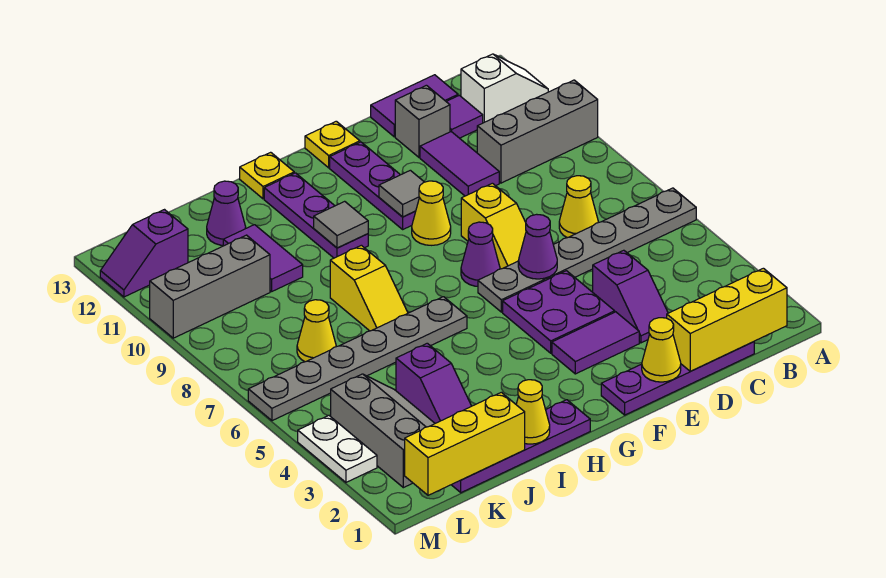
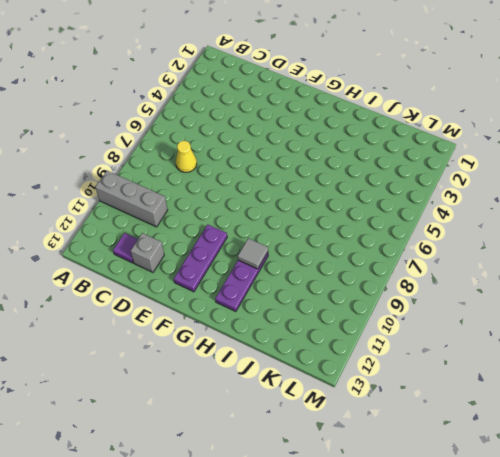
none -> grey plate A6:F6 level 1
none -> white slope A12:B12 level 1 top B
none -> purple plate C1:F1 level 1
none -> purple tile C13:D13 level 1

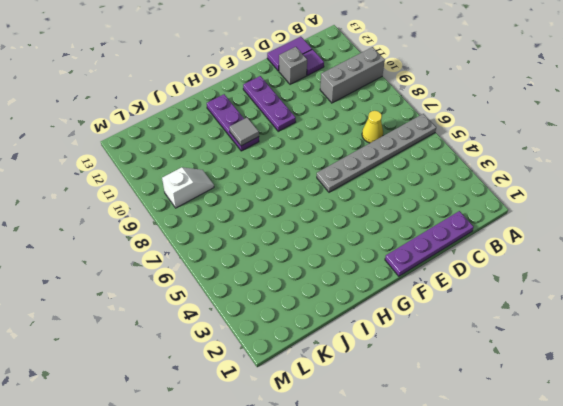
white slope K9:L9 level 1 top L -> white slope A12:B12 level 1 top B
none -> purple slope D3:D4 level 1 top 4
none -> purple tile D10:D11 level 1
none -> purple tile E3:F3 level 1
none -> purple plate E4:F5 level 1

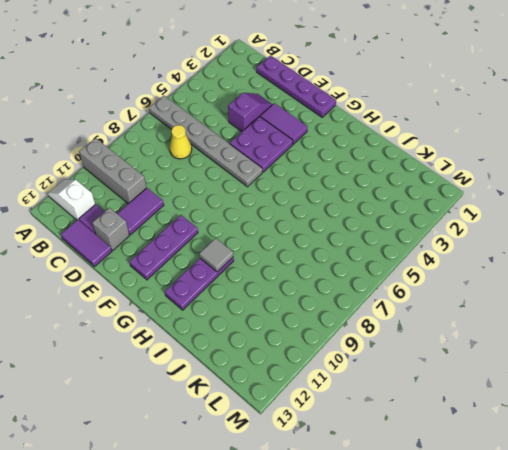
none -> yellow slope E7:E8 level 1 top 8
none -> purple cone F7 level 1
none -> yellow cone F9 level 1
none -> yellow plate F13 level 1

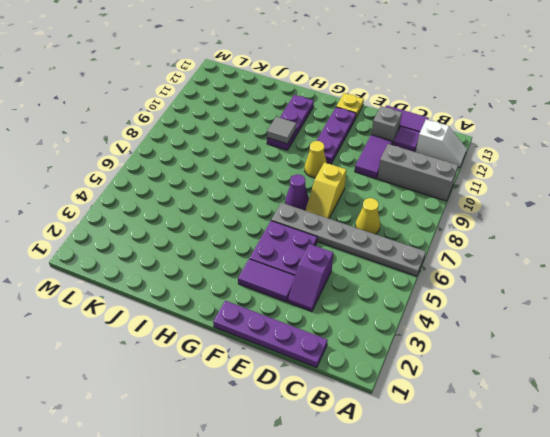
none -> purple plate H1:K1 level 1
none -> grey plate H6:M6 level 1
none -> yellow plate H13 level 1
none -> yellow slope I7:I8 level 1 top 8

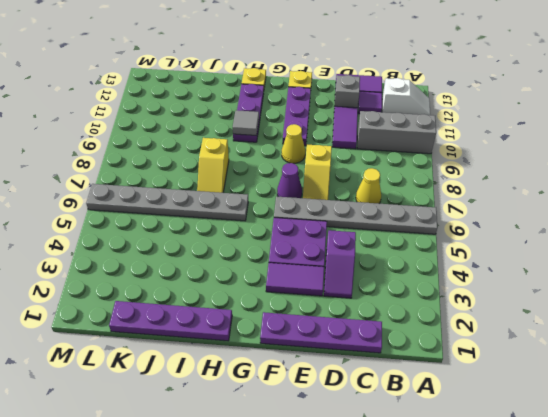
none -> purple slope J3:J4 level 1 top 4
none -> purple tile J10:J11 level 1
none -> purple cone J12 level 1
none -> grey slope K2:L4 level 1 top L

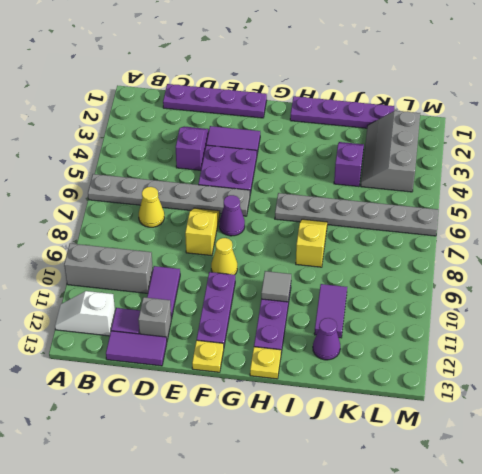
none -> yellow cone K7 level 1
none -> grey brick K10:M10 level 1
none -> purple slope L12:M12 level 1 top L
none -> white plate M3:M4 level 1

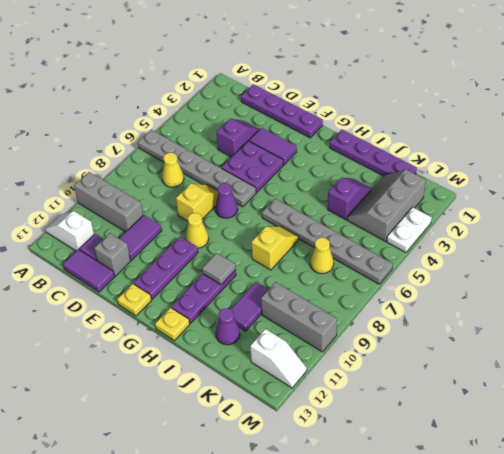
white slope L12:M12 level 1 top L -> purple slope L12:M12 level 1 top L
none -> yellow brick B1:D1 level 2
none -> yellow cone E1 level 2
none -> purple cone E6 level 2
none -> grey tile F10 level 2

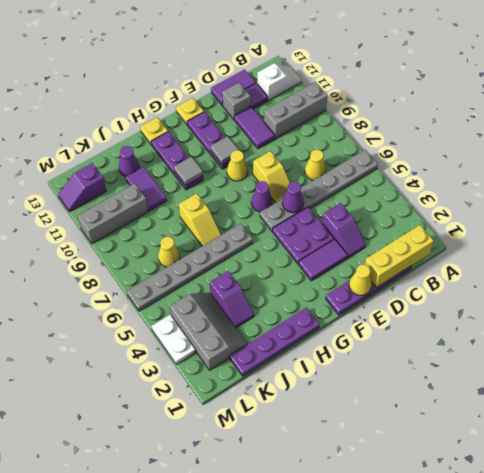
none -> yellow cone I1 level 2
none -> yellow brick J1:L1 level 2

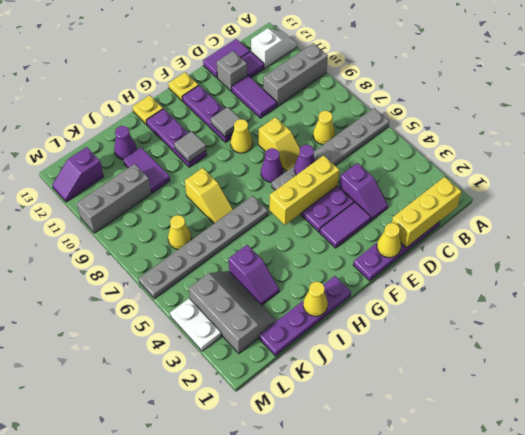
yellow brick E5:G5 level 2 -> yellow brick J1:L1 level 2

